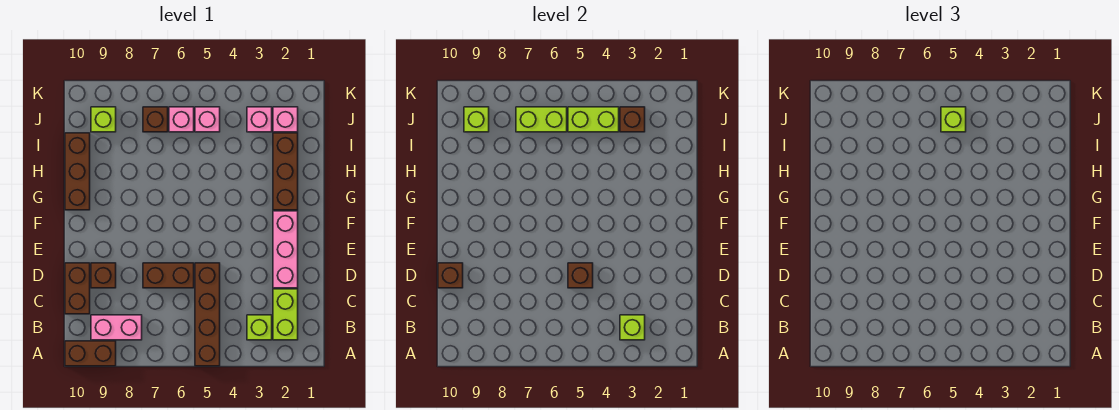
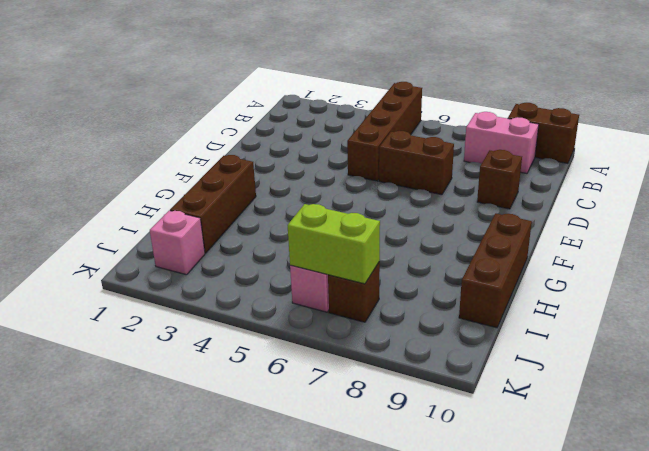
none -> lime brick B2:C2 level 1
none -> lime brick B3 level 1
none -> brown brick C10:D10 level 1

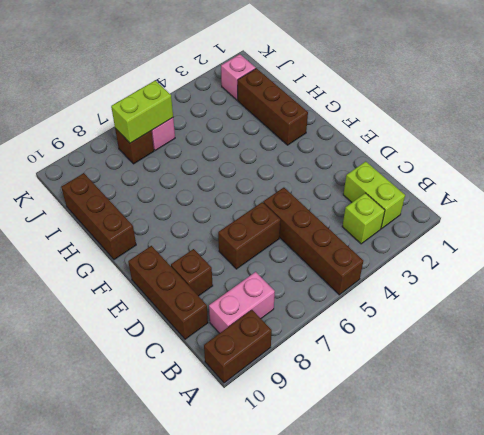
brown brick C10:E10 level 1 -> brown brick C10:D10 level 1
none -> pink brick D2:F2 level 1
none -> pink brick J3 level 1
none -> pink brick J5 level 1

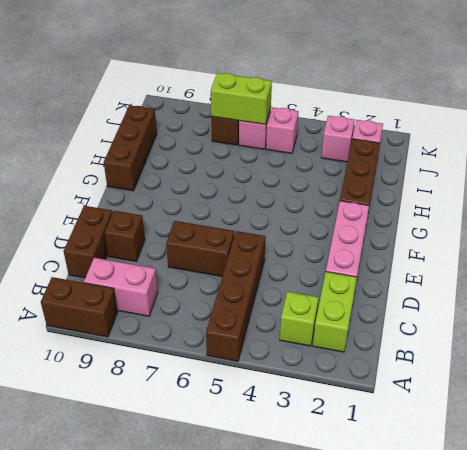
none -> lime brick J9 level 1
none -> lime brick B3 level 2
none -> brown brick D5 level 2

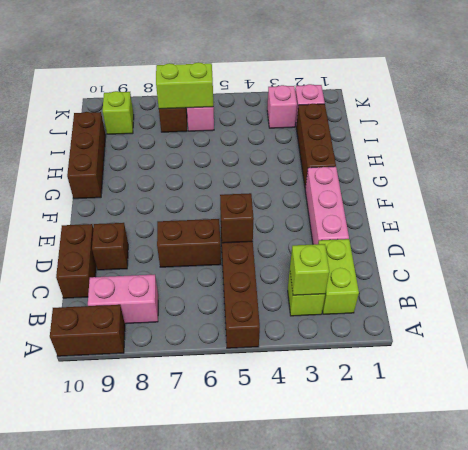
none -> pink brick J5 level 1
none -> brown brick D10 level 2
none -> brown brick J3 level 2

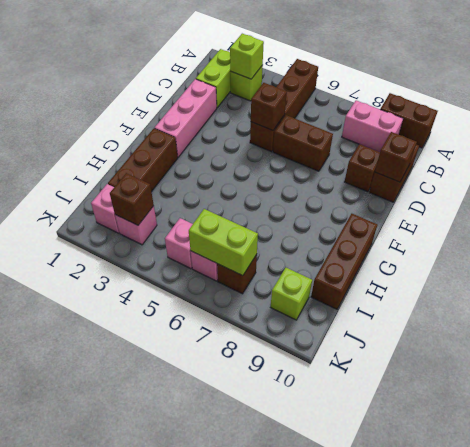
none -> lime brick J4:J5 level 2
none -> lime brick J9 level 2
none -> lime brick J5 level 3

